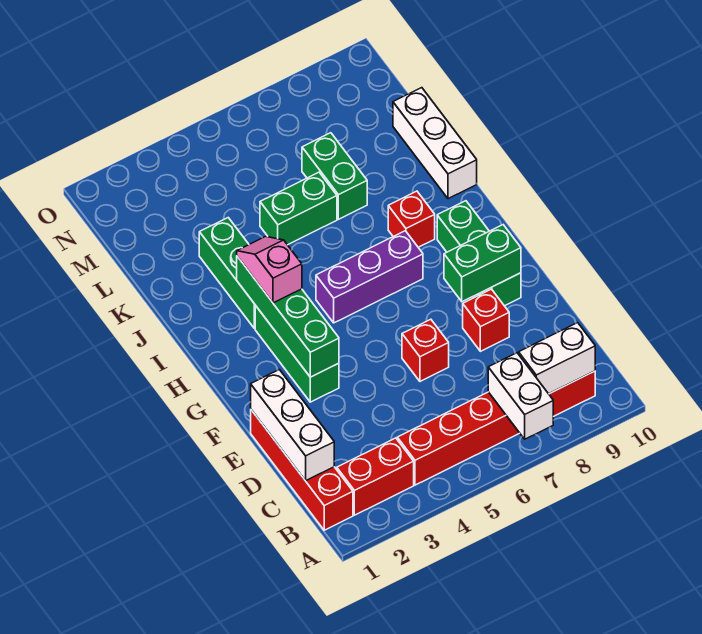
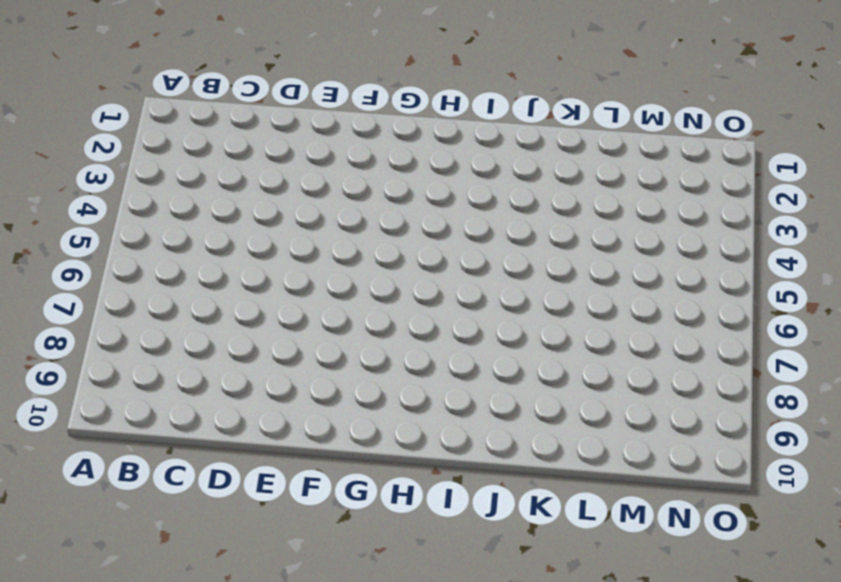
none -> red brick B1:E1 level 1
none -> red brick B2:B3 level 1
none -> red brick B4:B9 level 1

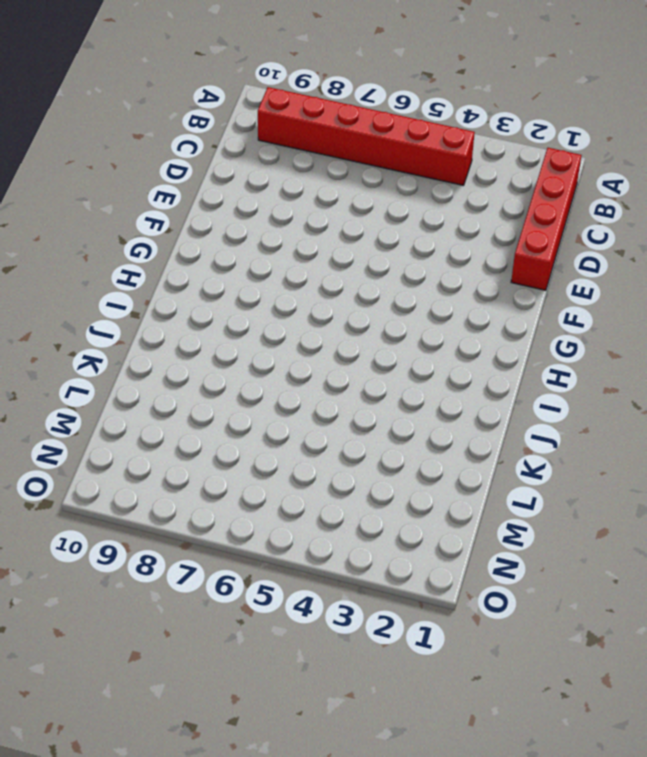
none -> red brick B2:B3 level 1
none -> red brick E6 level 1
none -> red brick E8 level 1

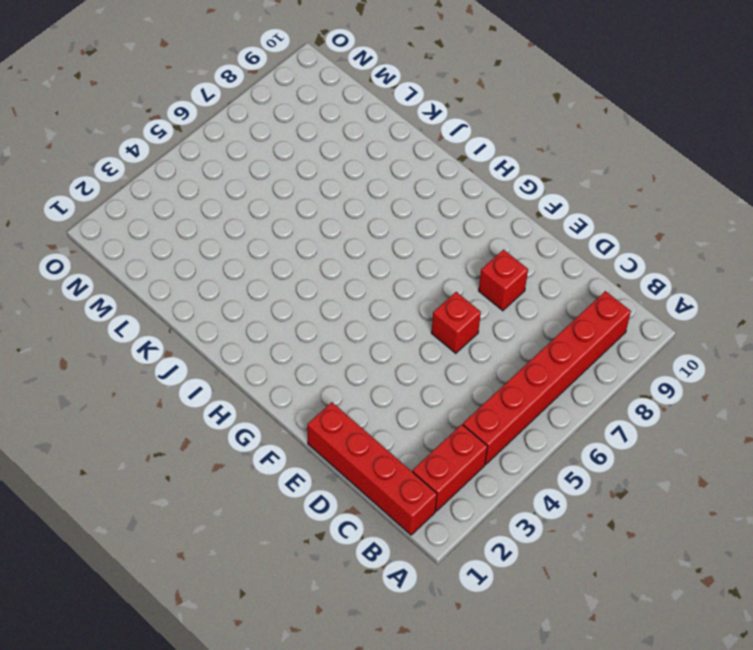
none -> green brick F3:H3 level 1
none -> green brick F9:H9 level 1
none -> purple brick H5:H7 level 1

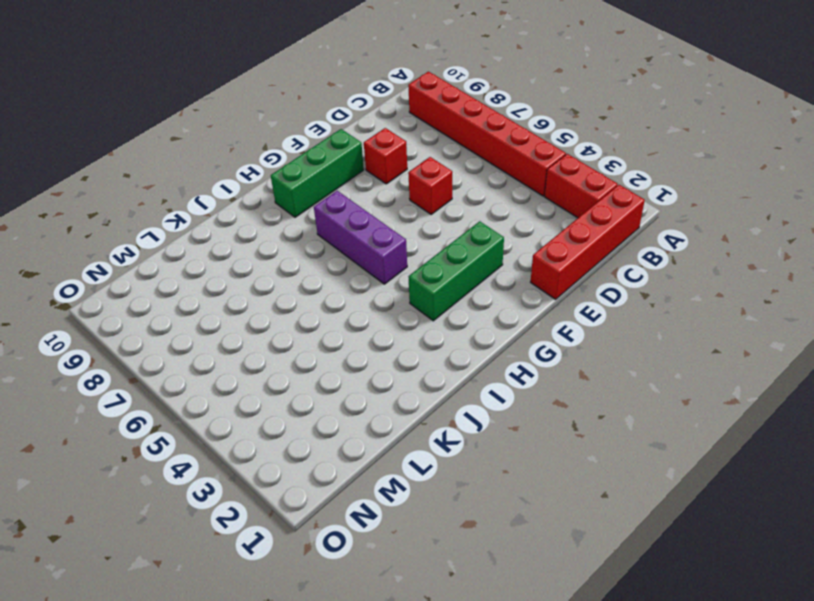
none -> green brick I3:K3 level 1
none -> red brick I8 level 1
none -> white brick J10:L10 level 1

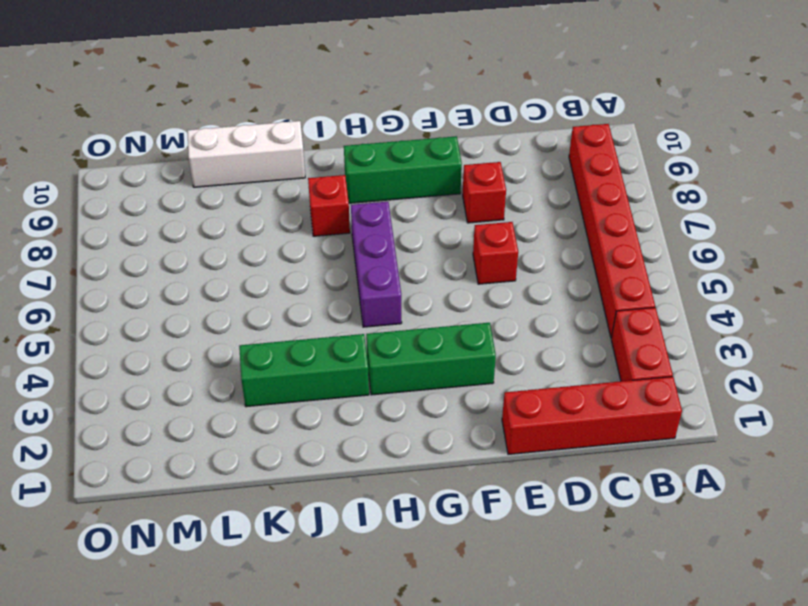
none -> green brick K5:K6 level 1
none -> green brick K7:L7 level 1
none -> white brick A7:B7 level 2

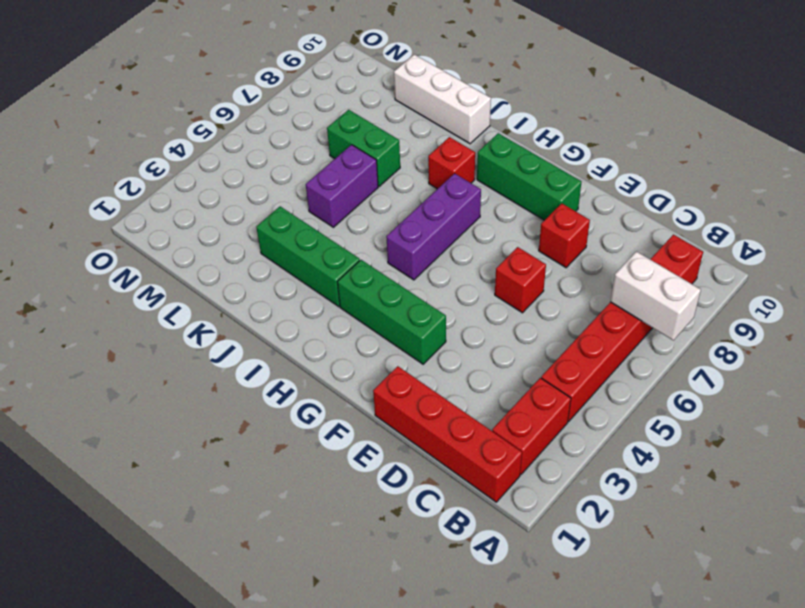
purple brick K5:K6 level 1 -> green brick K5:K6 level 1
none -> white brick B8:B9 level 2
none -> white brick C1:E1 level 2
none -> green brick F3:I3 level 2

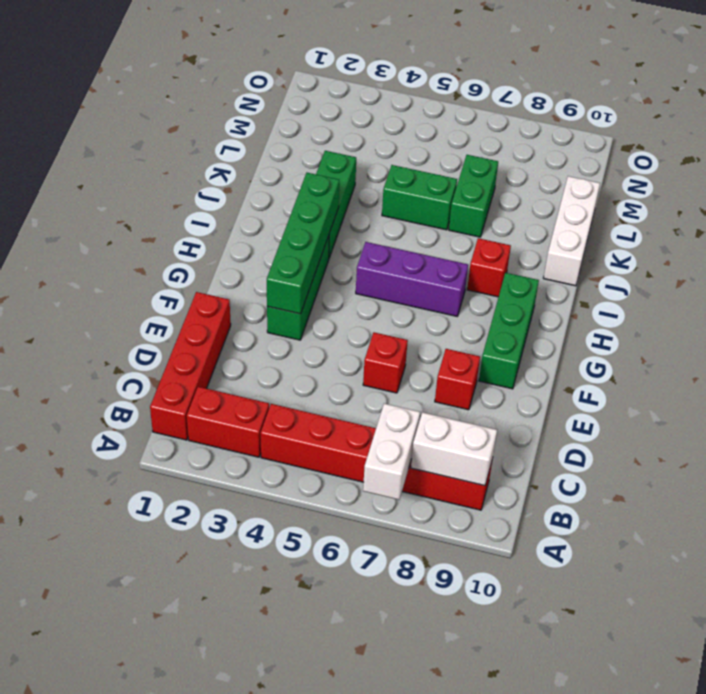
none -> white brick C1:E1 level 2
none -> green brick F8:F9 level 2
none -> pink slope H3:I3 level 3 top H

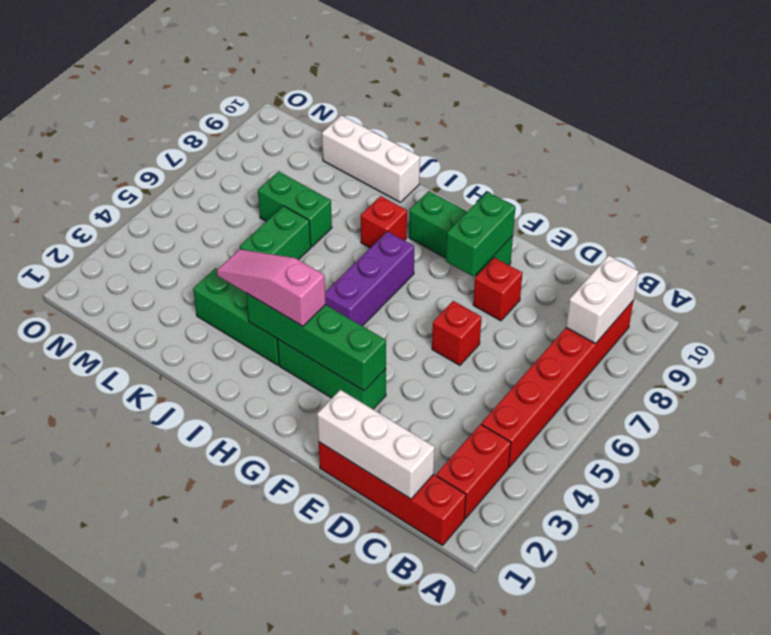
pink slope H3:J3 level 3 top H -> pink slope H3:I3 level 3 top H
none -> white brick A7:B7 level 2

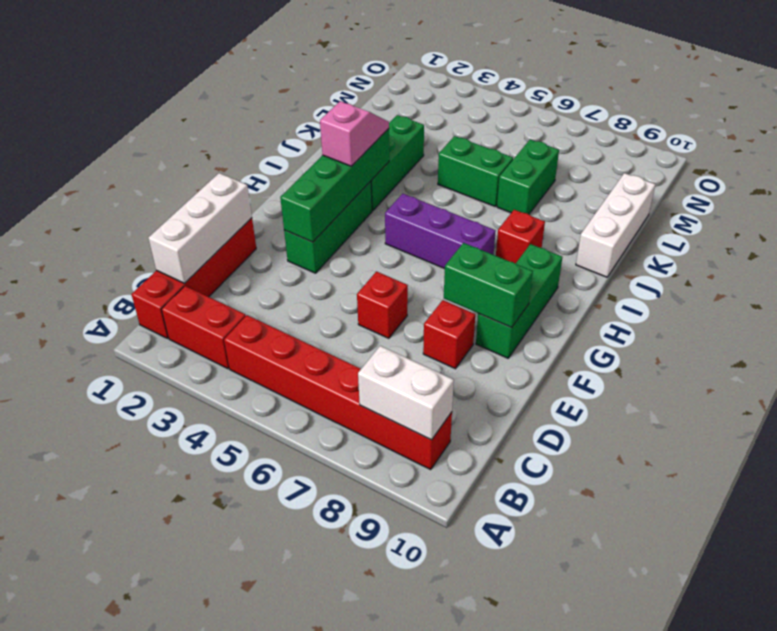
none -> white brick A7:B7 level 2

